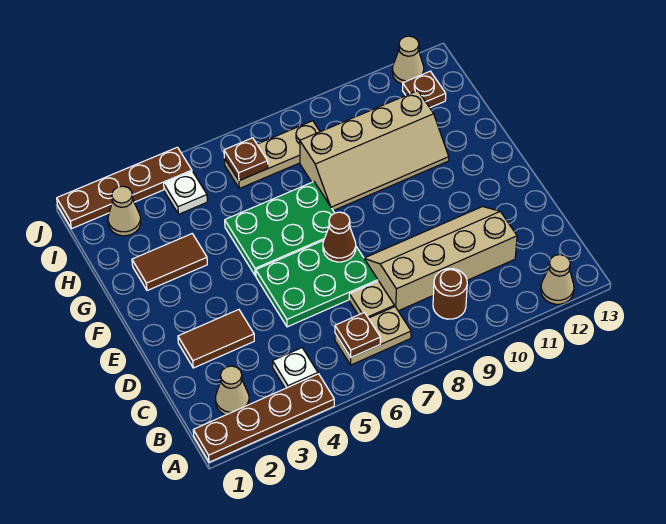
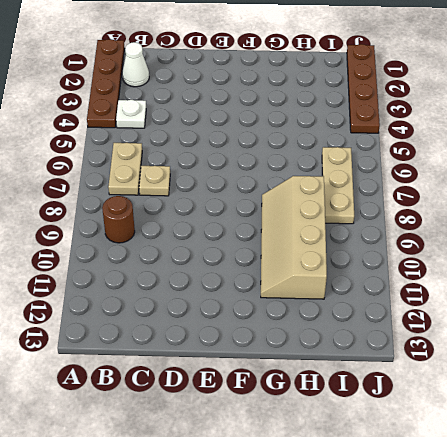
white cone B2 level 1 -> tan cone B2 level 1
none -> tan cone A12 level 1
none -> tan slope C8:D11 level 1 top C
none -> brown tile D2:D3 level 1

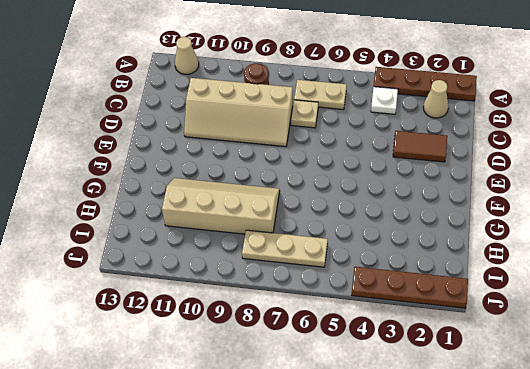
none -> green plate D5:E7 level 1
none -> green plate F5:G7 level 1
none -> brown tile G2:G3 level 1

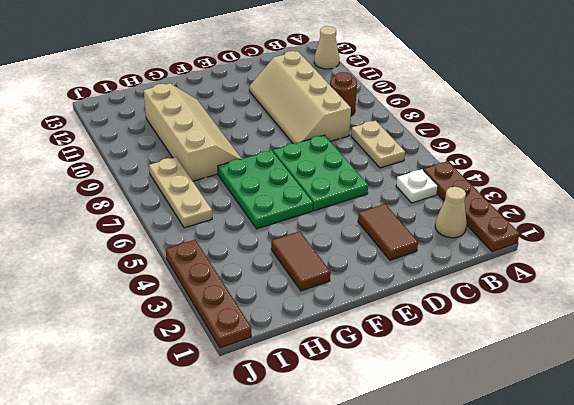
none -> tan plate C7 level 1
none -> tan cone I2 level 1
none -> white plate I4 level 1

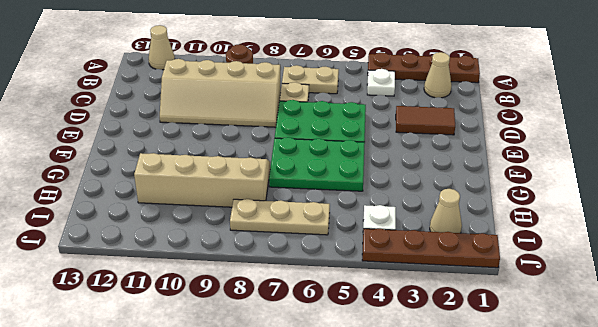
none -> brown tile G2:G3 level 1
none -> brown plate I12 level 1
none -> tan cone J12 level 1

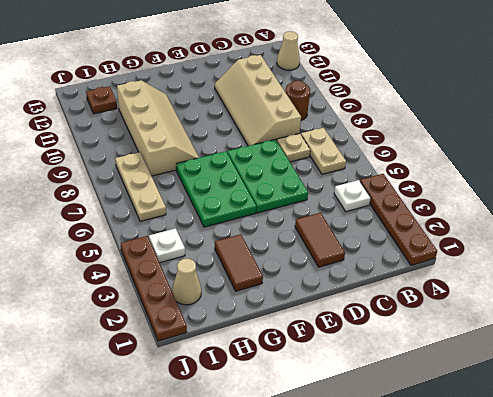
none -> tan cone B2 level 1
none -> tan cone J12 level 1
none -> brown plate B6 level 2

